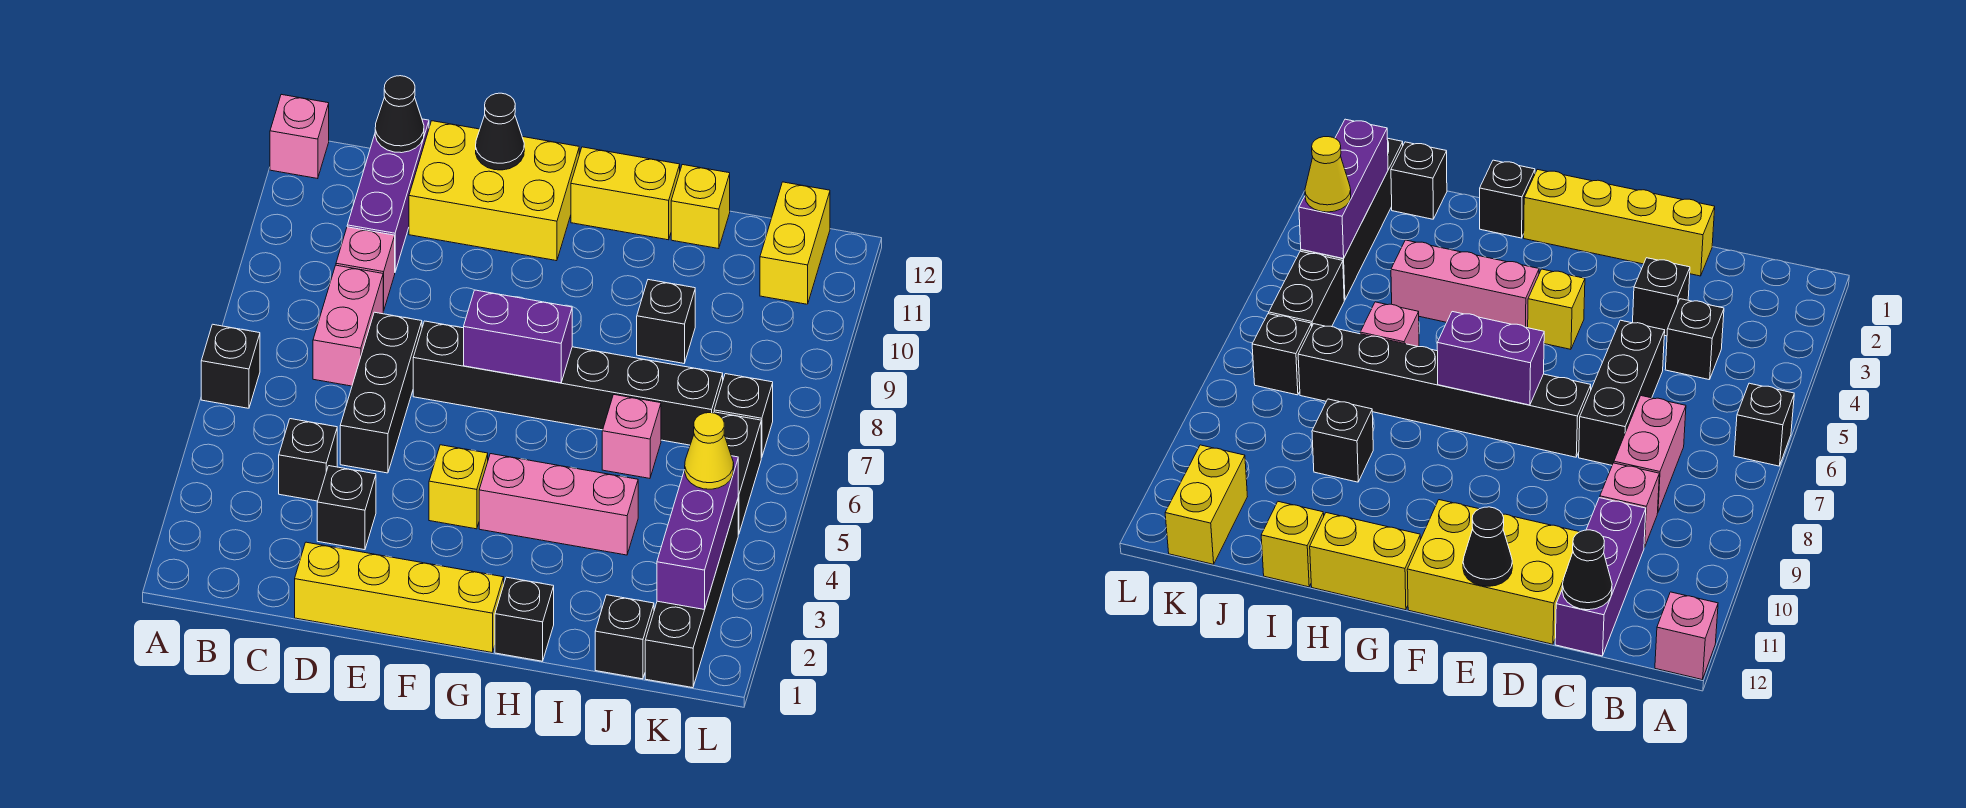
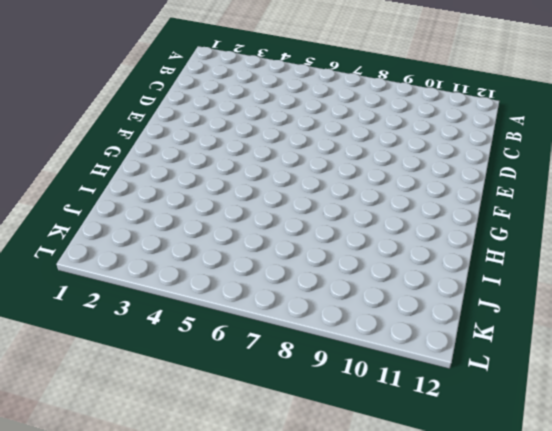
none -> black brick A6 level 1
none -> pink brick A12 level 1
none -> black brick C4 level 1

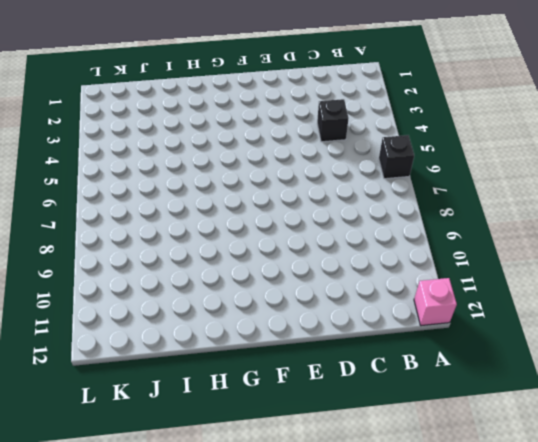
none -> pink brick C7:C8 level 1
none -> pink brick C9 level 1
none -> purple brick C10:C12 level 1

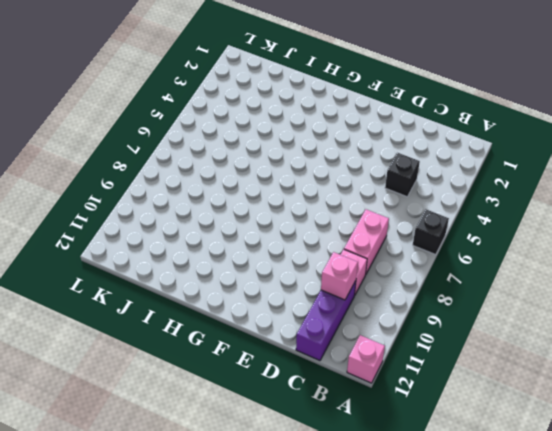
pink brick C10 level 2 -> pink brick I6 level 1
none -> yellow brick D1:G1 level 1
none -> black brick D3 level 1
none -> black brick D5:D7 level 1

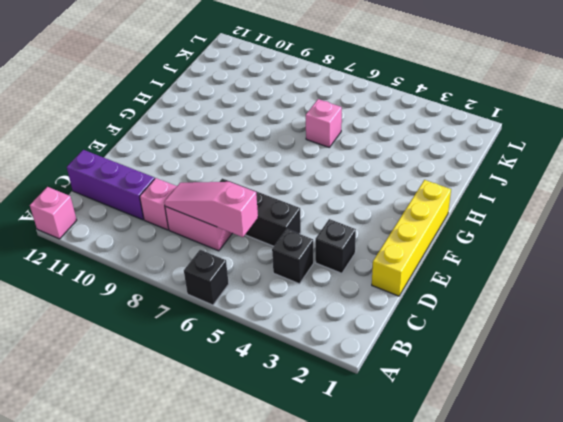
pink slope C6:C8 level 2 top 6 -> none
none -> yellow brick D11:F12 level 1
none -> black brick E7:J7 level 1
none -> yellow brick F4 level 1

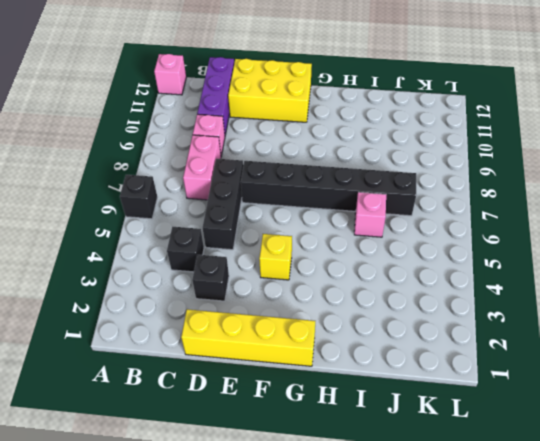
none -> pink brick G4:I4 level 1
none -> yellow brick G12:H12 level 1
none -> black brick H1 level 1

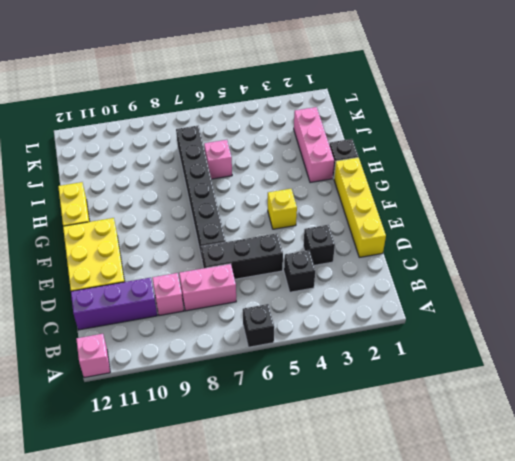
pink brick H2:J2 level 1 -> pink brick G4:I4 level 1
none -> black brick I9 level 1
none -> yellow brick I12 level 1
none -> black brick J1 level 1

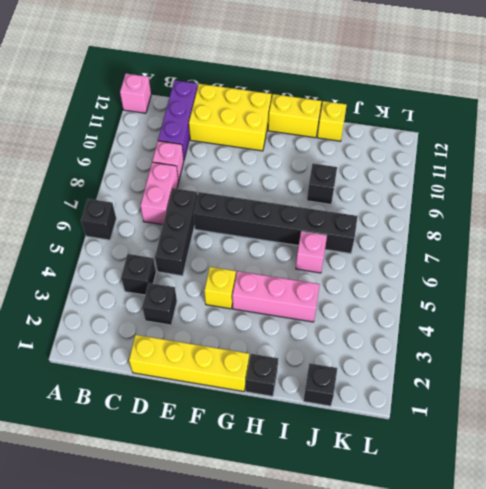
none -> black brick K1:K4 level 1
none -> black brick K5:K6 level 1
none -> black brick K7 level 1

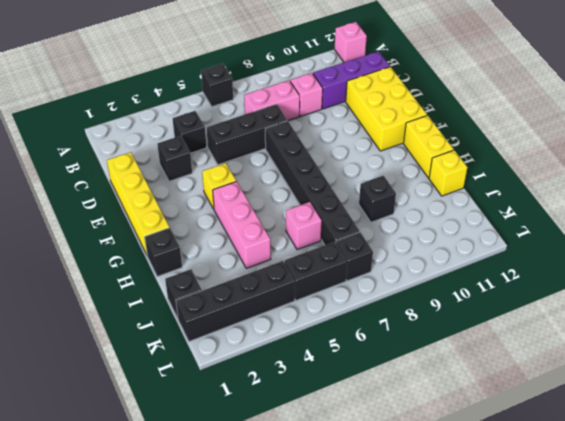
none -> yellow brick K11:K12 level 1
none -> black cone C12 level 2
none -> black cone E12 level 2

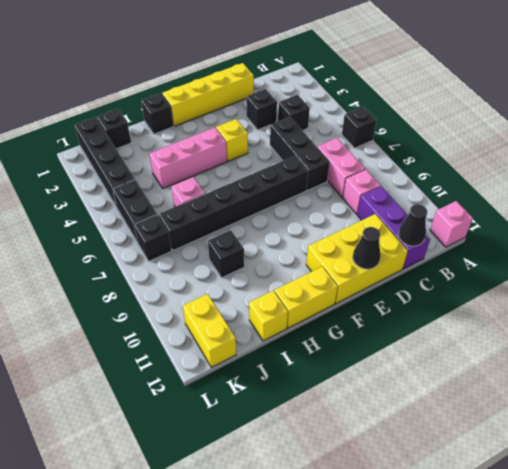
none -> purple brick F7:G7 level 2
none -> purple brick K2:K4 level 2
none -> yellow cone K4 level 3

